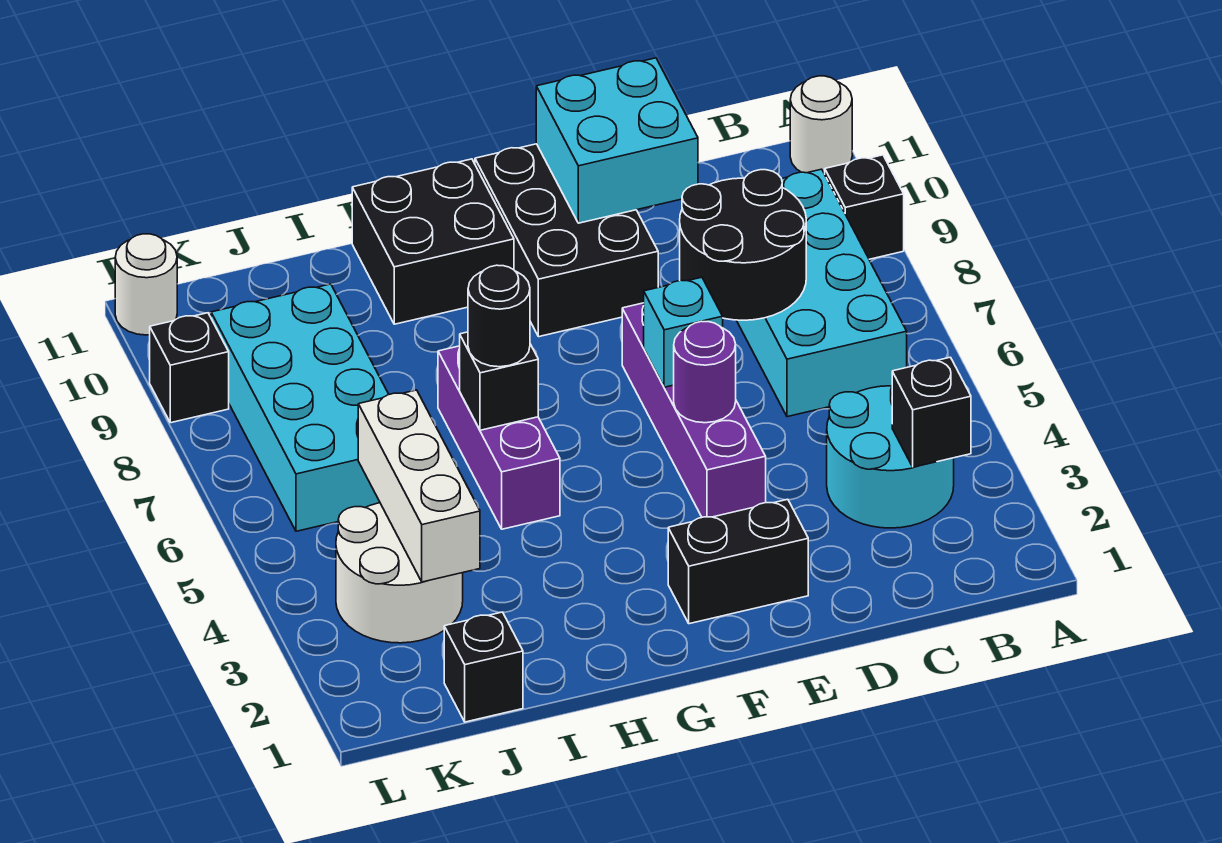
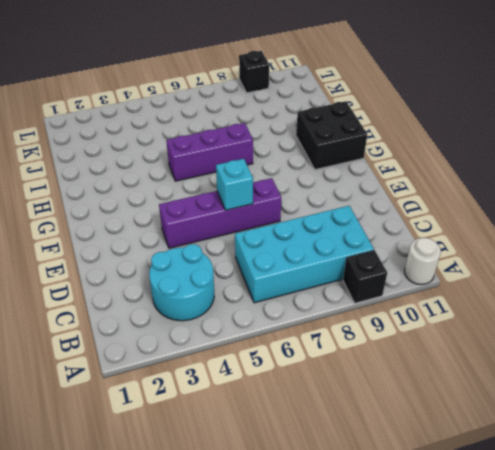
none -> black brick E2:F2 level 1
none -> black brick E9:F11 level 1
none -> black brick J1 level 1

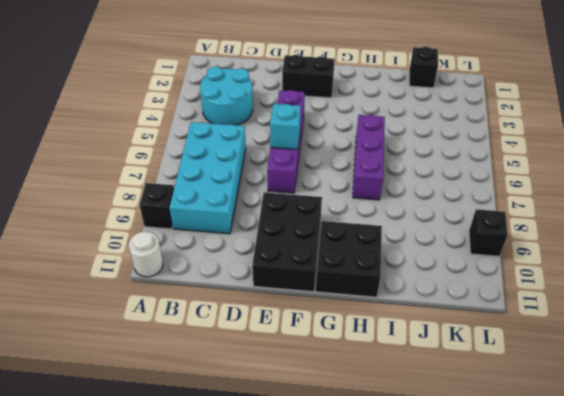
none -> white round brick J3:K4 level 1
none -> cyan brick J6:K9 level 1
none -> white round brick L11 level 1

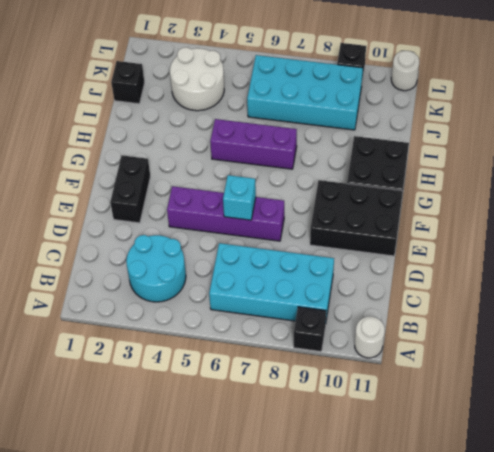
none -> black brick B3 level 2
none -> black round brick C7:D8 level 2
none -> cyan brick D10:E11 level 2

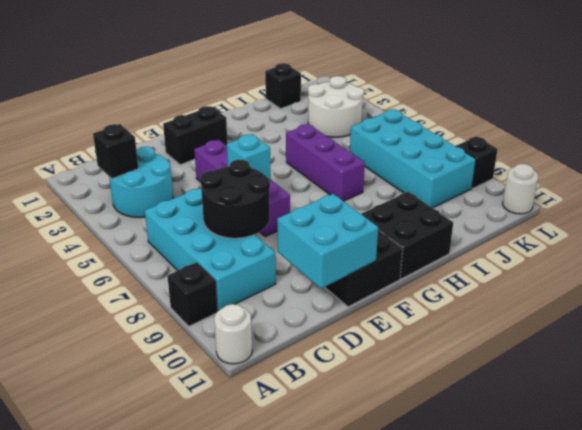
none -> purple round brick E5 level 2
none -> black brick H6 level 2
none -> white brick J3:J5 level 2

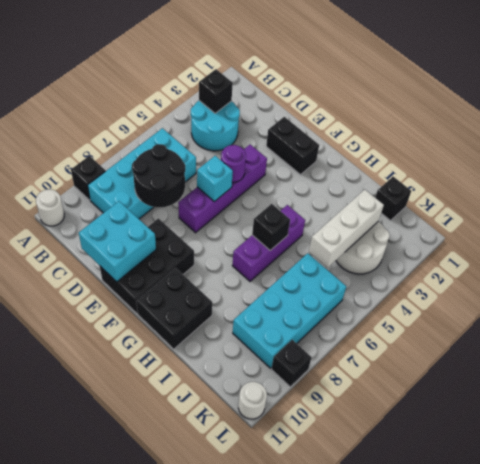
none -> black round brick H6 level 3

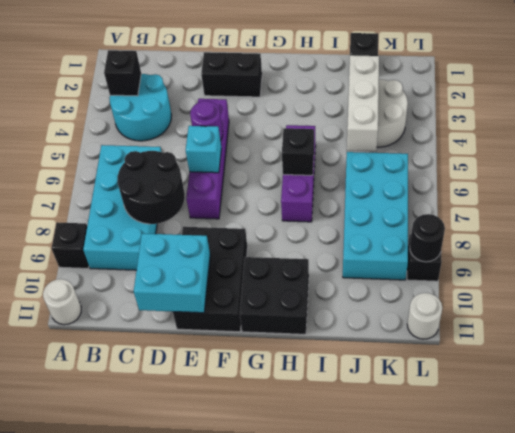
black round brick L9 level 2 -> black round brick H6 level 3

